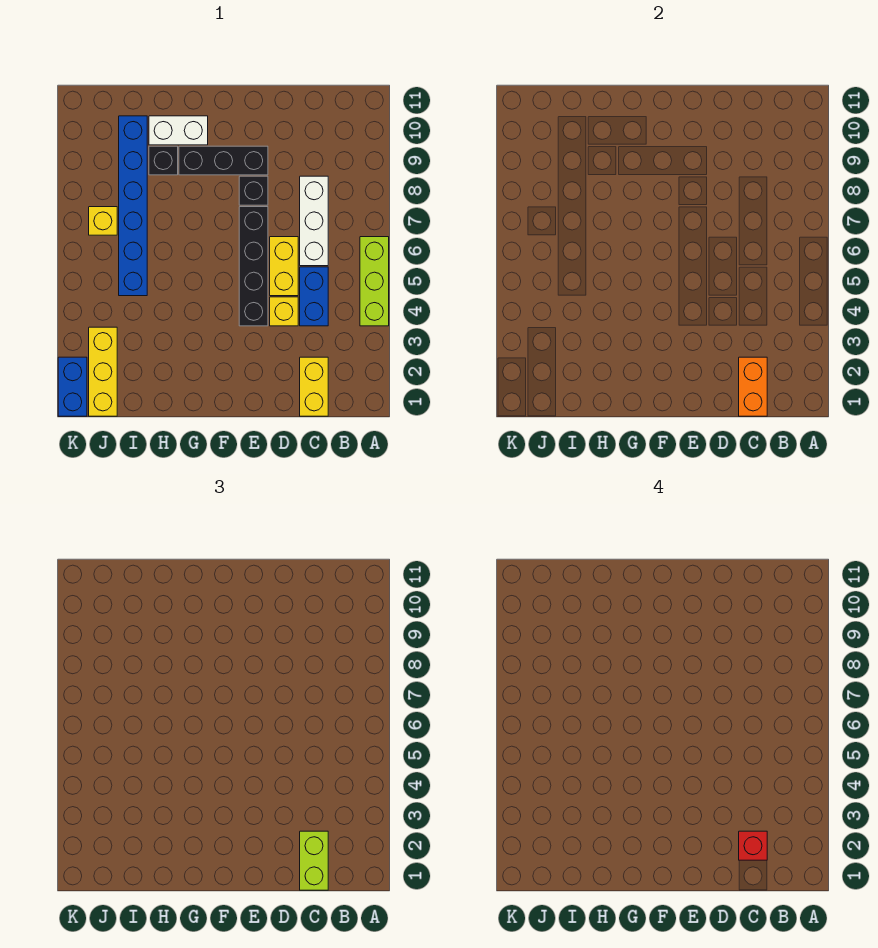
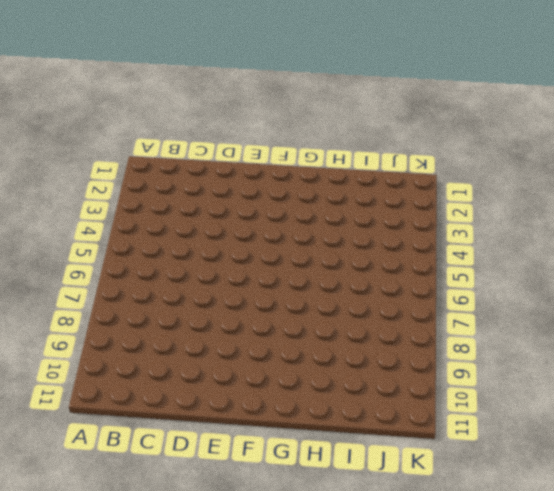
none -> lime brick A4:A6 level 1
none -> yellow brick C1:C2 level 1
none -> blue brick C4:C5 level 1

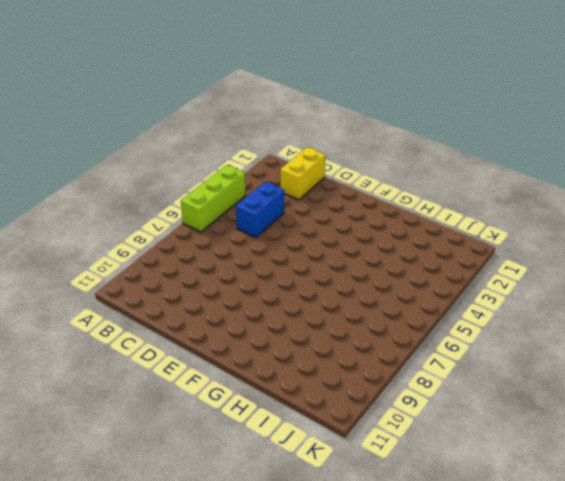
none -> white brick C6:C8 level 1
none -> yellow brick D4 level 1
none -> yellow brick D5:D6 level 1

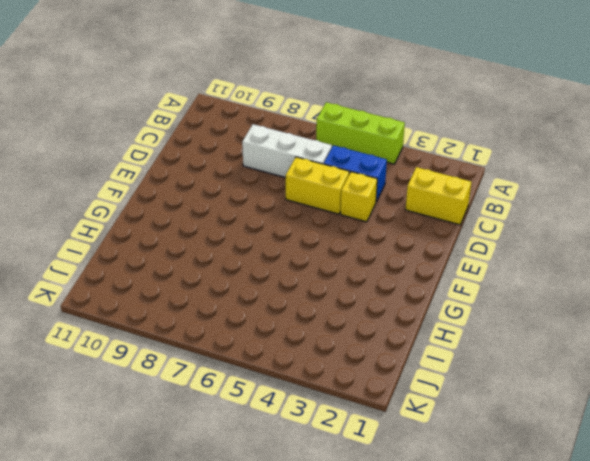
none -> black brick E4:E7 level 1
none -> black brick E8 level 1
none -> black brick E9:G9 level 1

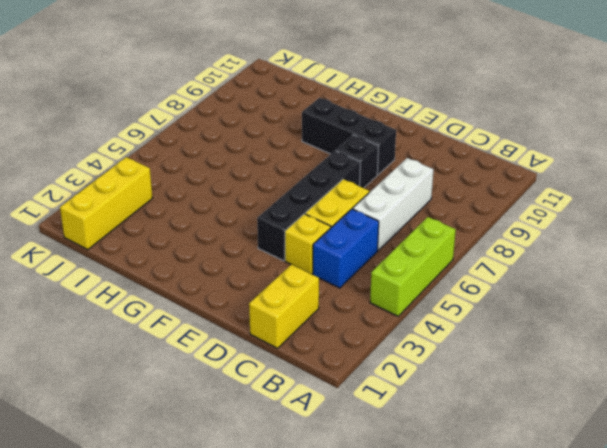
none -> white brick G10:H10 level 1
none -> black brick H9 level 1
none -> blue brick I5:I10 level 1

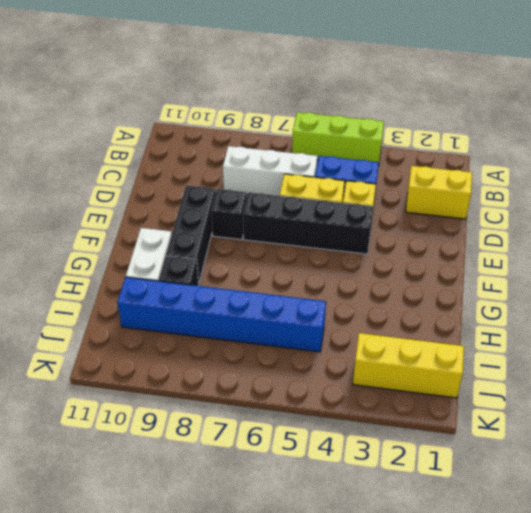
none -> yellow brick J7 level 1
none -> blue brick K1:K2 level 1
none -> orange brick C1:C2 level 2

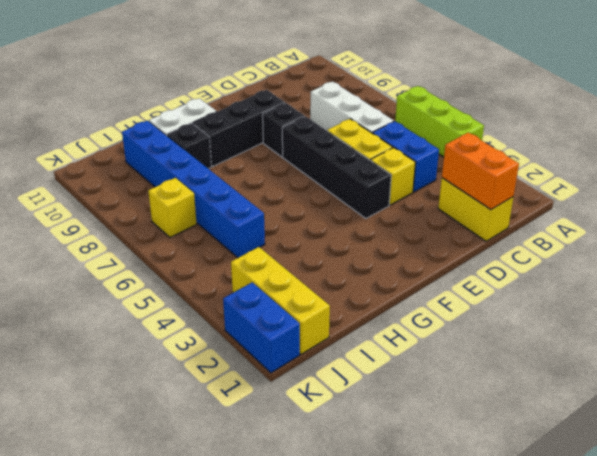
none -> lime brick C1:C2 level 3
none -> red brick C2 level 4

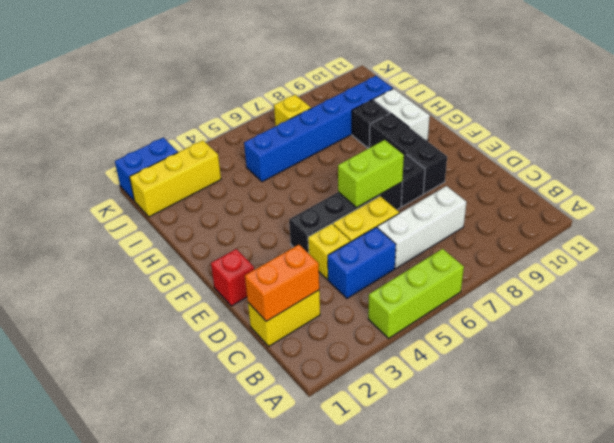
red brick E1 level 1 -> red brick C2 level 4
lime brick E6:E7 level 2 -> lime brick C1:C2 level 3

